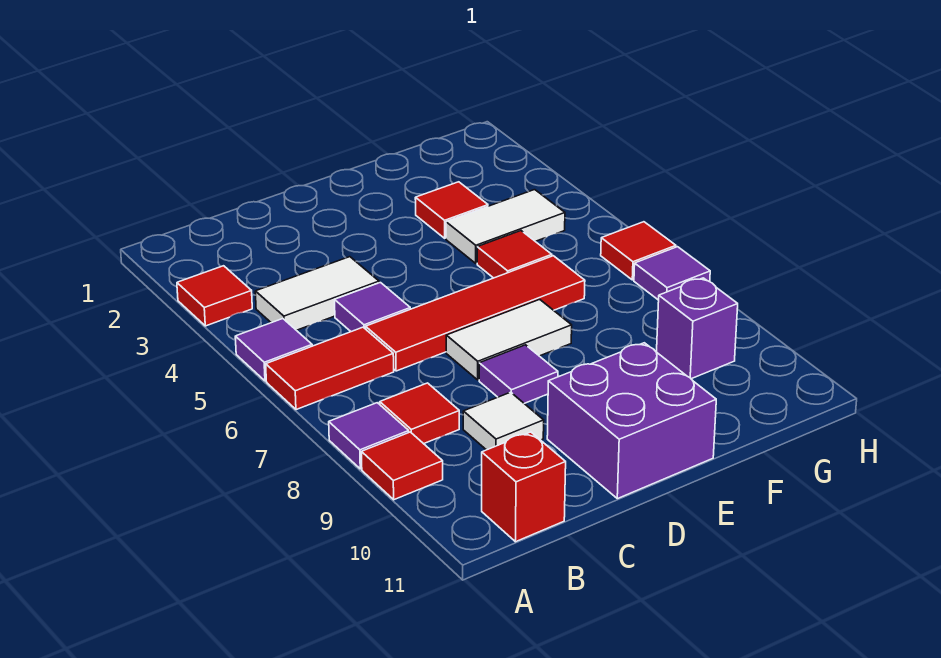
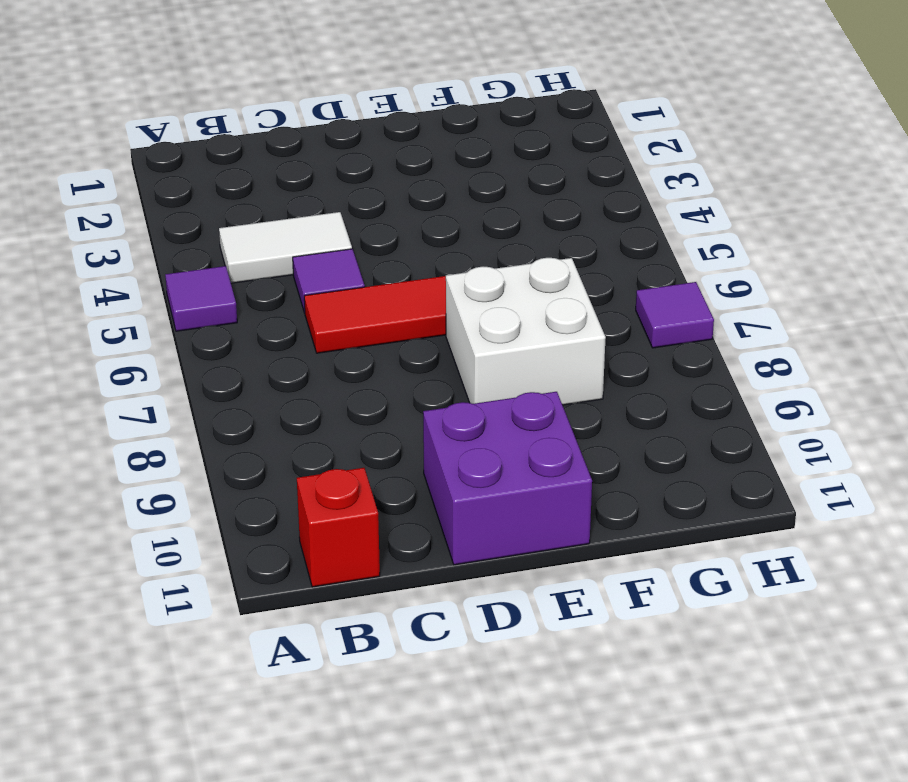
white brick E7:F8 level 1 -> white tile D7:E7 level 1
none -> red tile A3 level 1
none -> red tile A6:B6 level 1
none -> purple tile A8 level 1

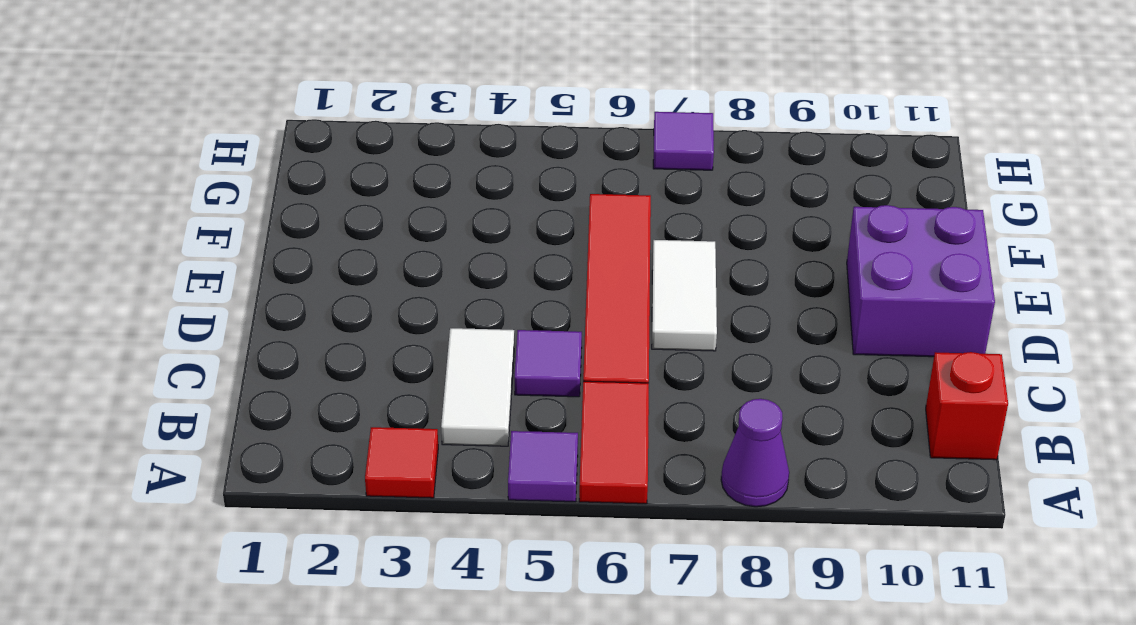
purple cone A8 level 1 -> purple tile A8 level 1
none -> red tile A9 level 1
none -> red tile B8 level 1
none -> white tile C9 level 1

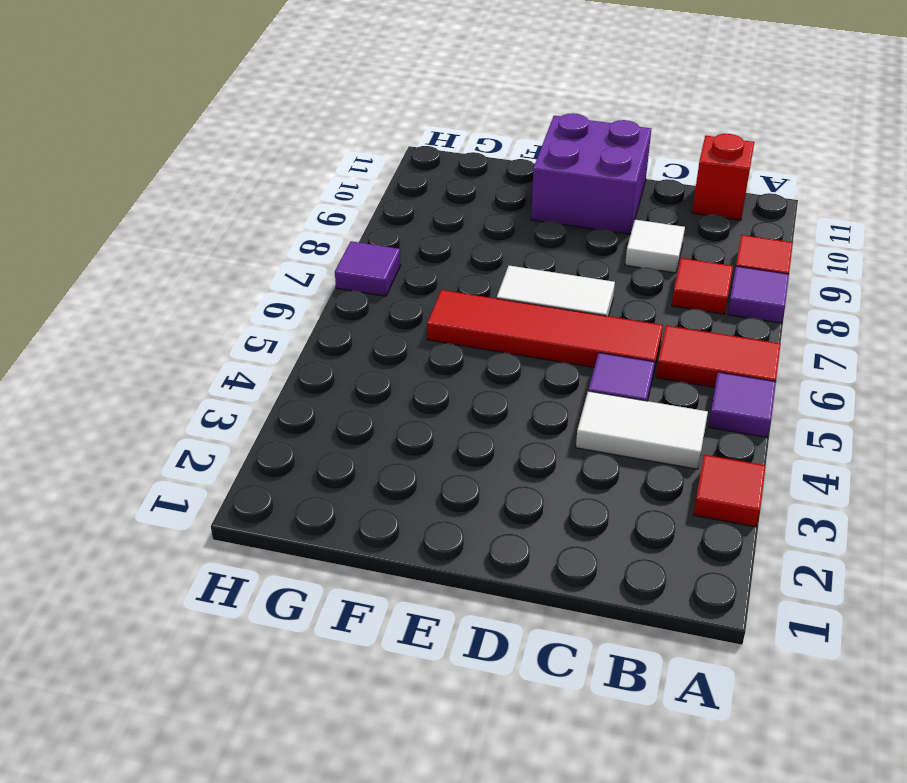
none -> purple tile D8 level 1
none -> red tile F3 level 1
none -> white tile F4:G4 level 1

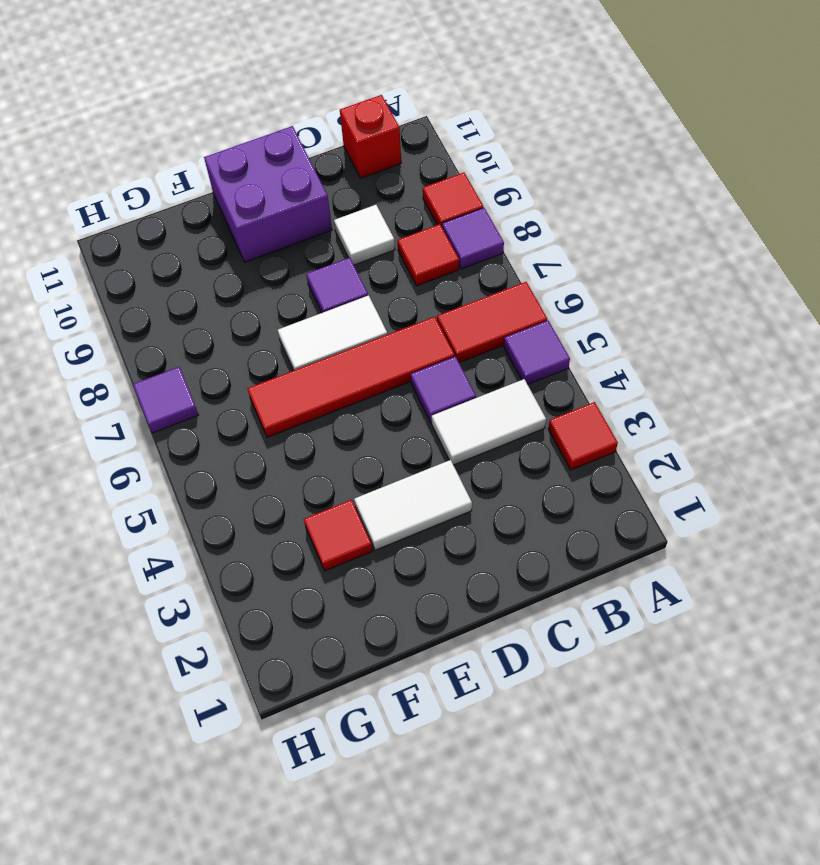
white tile D3:E3 level 1 -> white tile F4:G4 level 1
none -> red tile F5 level 1
none -> purple brick G9 level 1
none -> red tile H6 level 1

